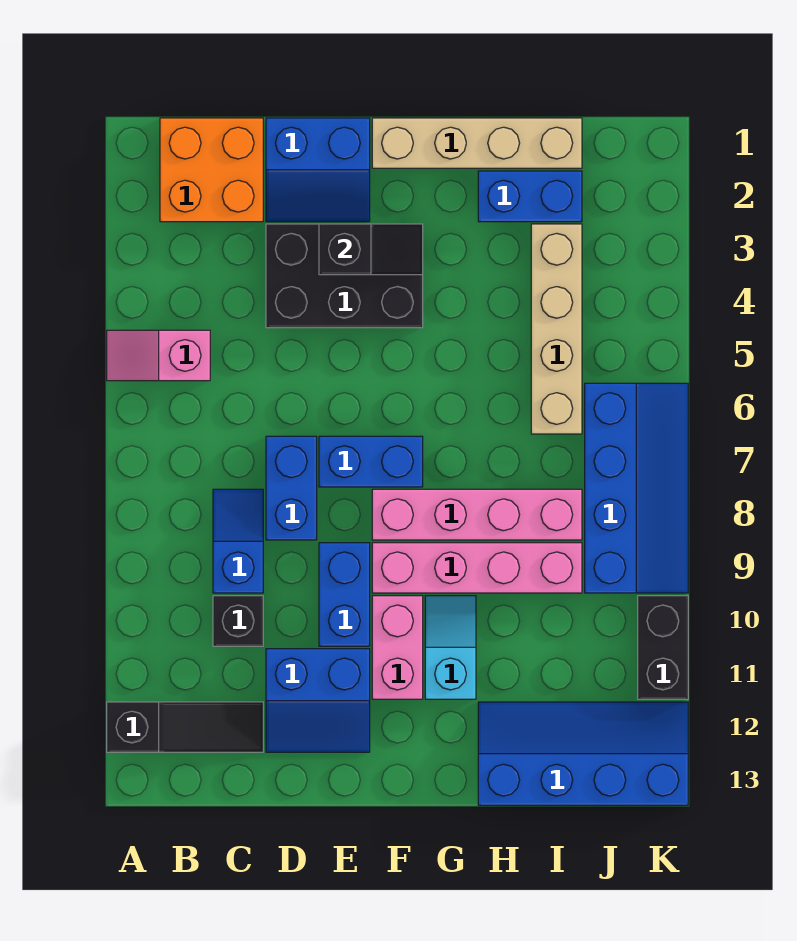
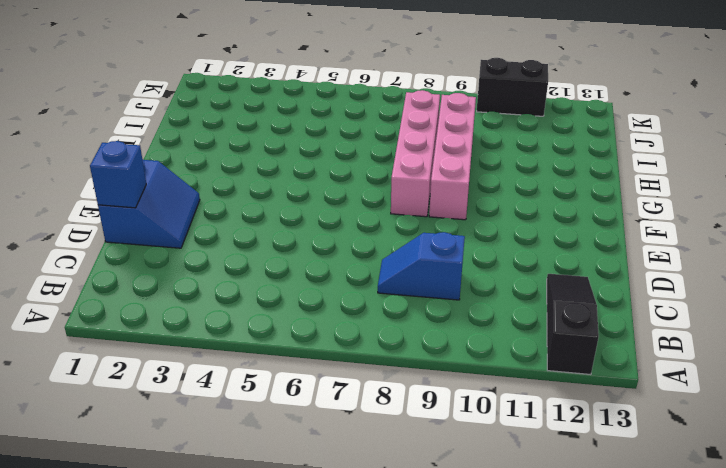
blue brick D1 level 2 -> none
none -> pink slope A5:B5 level 1 top B
none -> orange brick B1:C2 level 1
none -> black brick C10 level 1

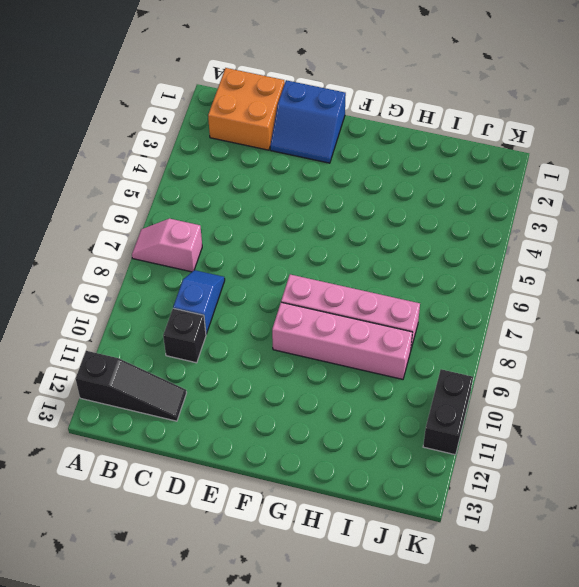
pink slope A7:B7 level 1 top B -> pink slope A5:B5 level 1 top B
none -> black brick D3:F4 level 1
none -> blue brick D7:D8 level 1
none -> blue slope D11:E12 level 1 top 11

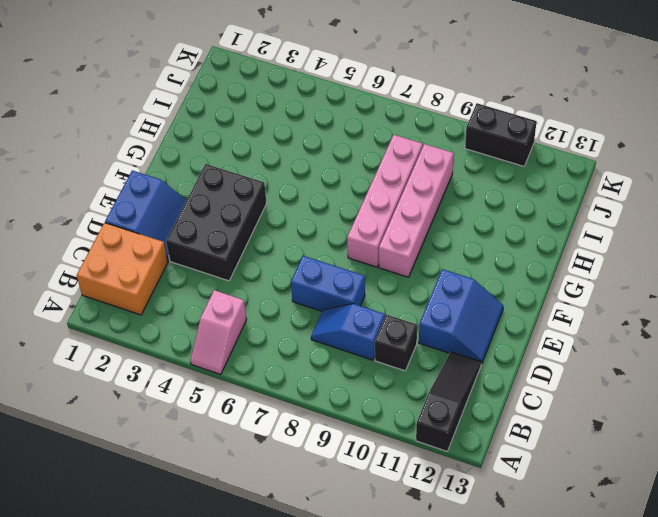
none -> blue brick E7:F7 level 1
none -> blue brick E9:E10 level 1
none -> tan brick F1:I1 level 1

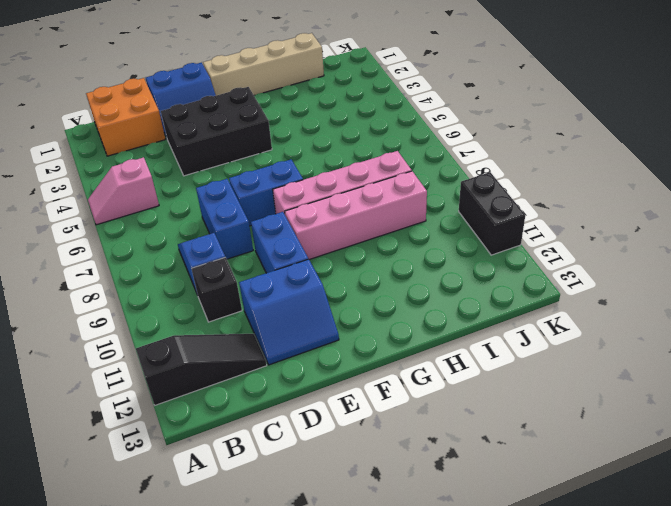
none -> pink brick F10:F11 level 1
none -> cyan slope G10:G11 level 1 top 11
none -> blue brick H2:I2 level 1

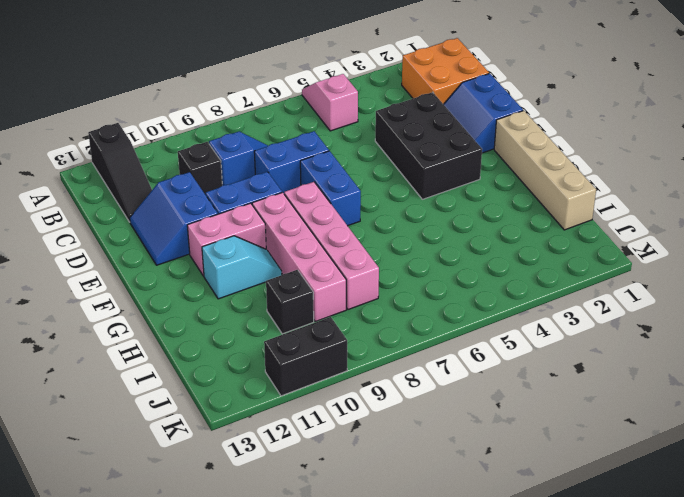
black brick I10 level 1 -> none
none -> blue brick H2:I2 level 1
none -> blue slope H12:K13 level 1 top 13
none -> tan brick I3:I6 level 1

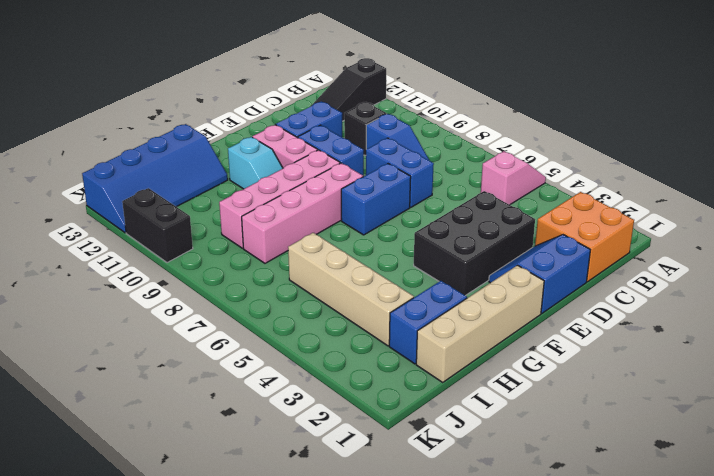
none -> blue slope J6:K9 level 1 top J
none -> black slope E3:F3 level 2 top E

